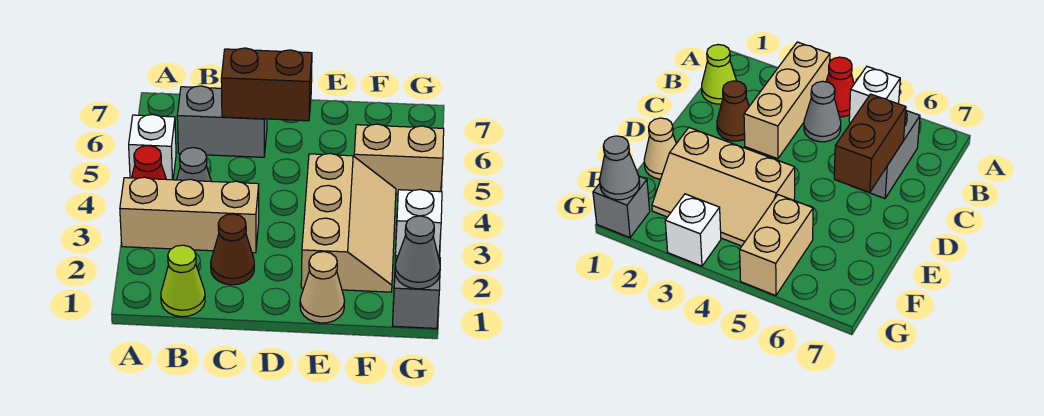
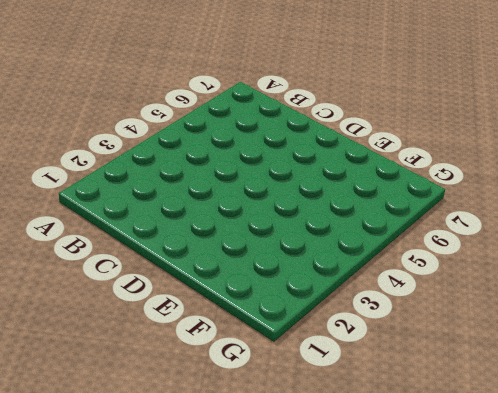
none -> tan brick A3:C3 level 1
none -> red cone A4 level 1
none -> white brick A5 level 1

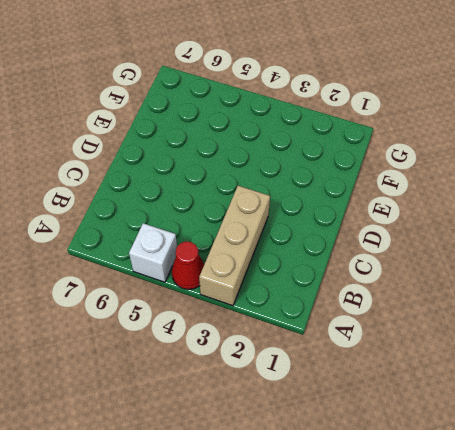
none -> lime cone B1 level 1
none -> grey cone B4 level 1
none -> grey brick B6:C6 level 1

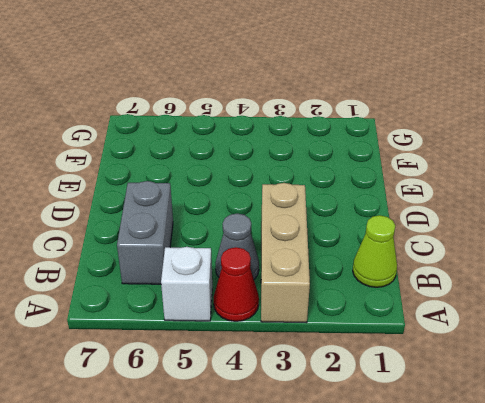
none -> brown cone C2 level 1
none -> tan cone E1 level 1
none -> tan slope E2:F4 level 1 top E

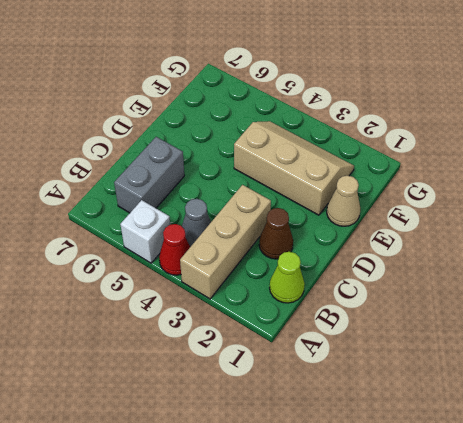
none -> tan brick F5:G5 level 1
none -> grey brick G1 level 1
none -> white brick G3 level 1

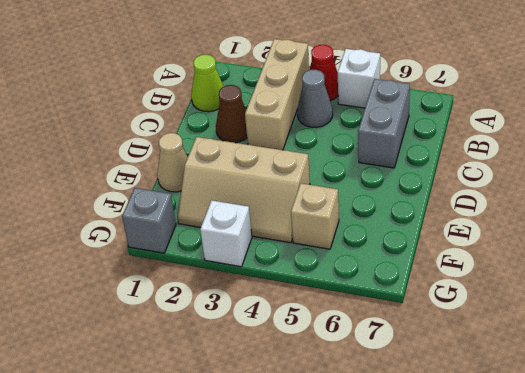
tan brick F5 level 1 -> tan brick F5:G5 level 1
none -> brown brick C6:D6 level 2
none -> grey cone G1 level 2

